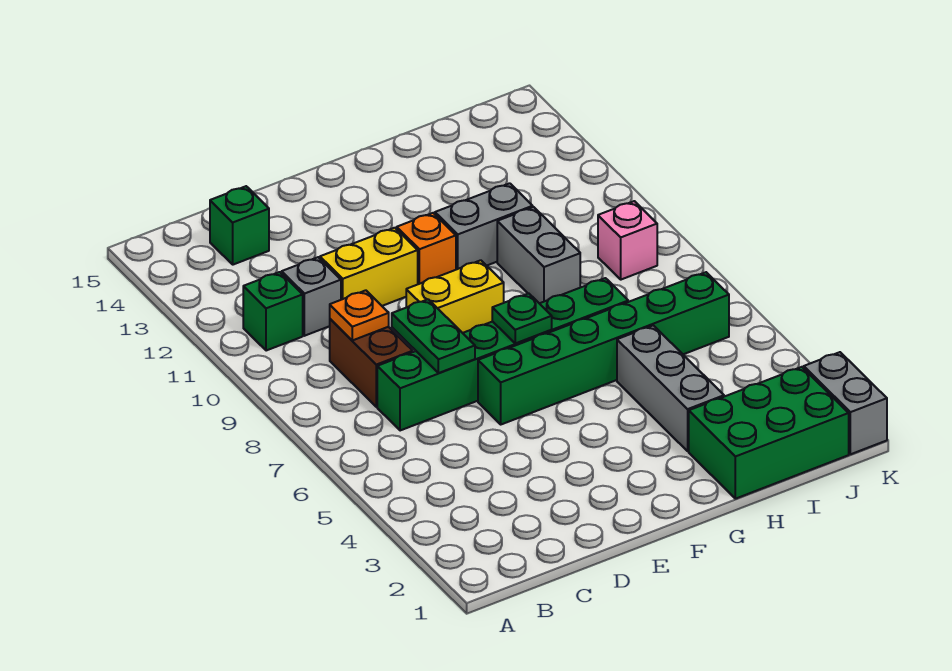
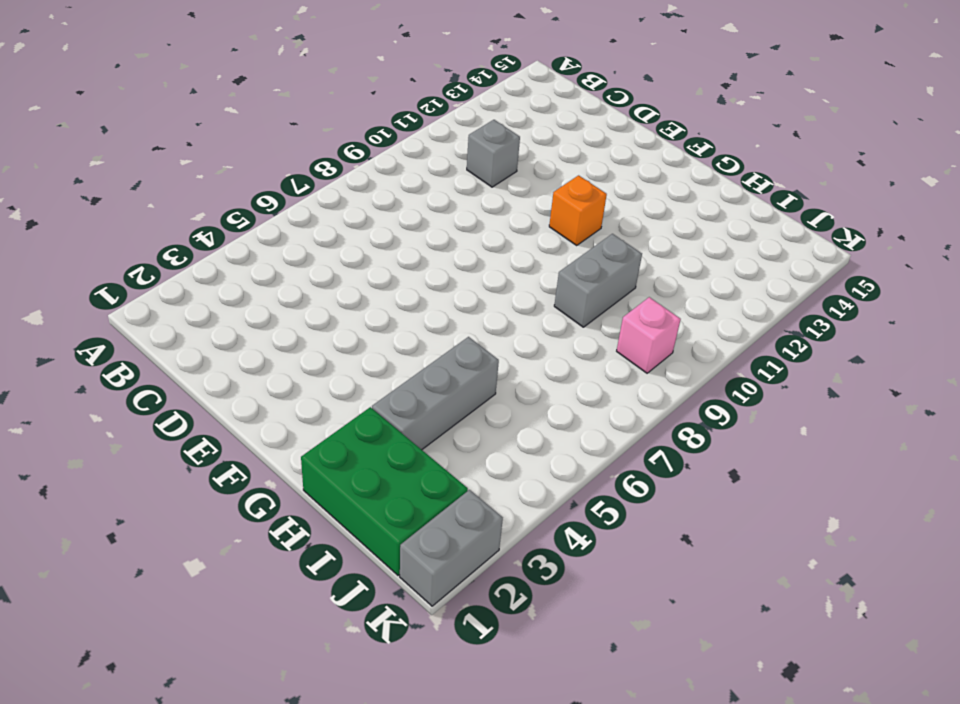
none -> green brick B11 level 1
none -> green brick C7:H7 level 1
none -> brown brick C8:C9 level 1

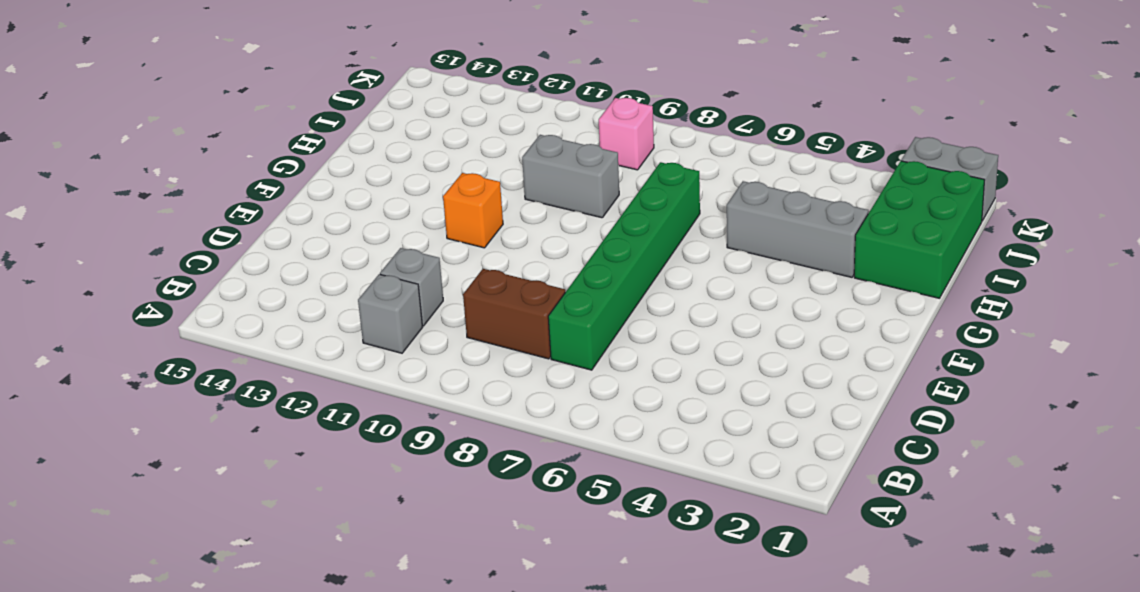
grey brick B11 level 1 -> green brick B11 level 1
none -> green brick C14 level 1
none -> yellow brick D11:E11 level 1
none -> green brick E6:J6 level 1

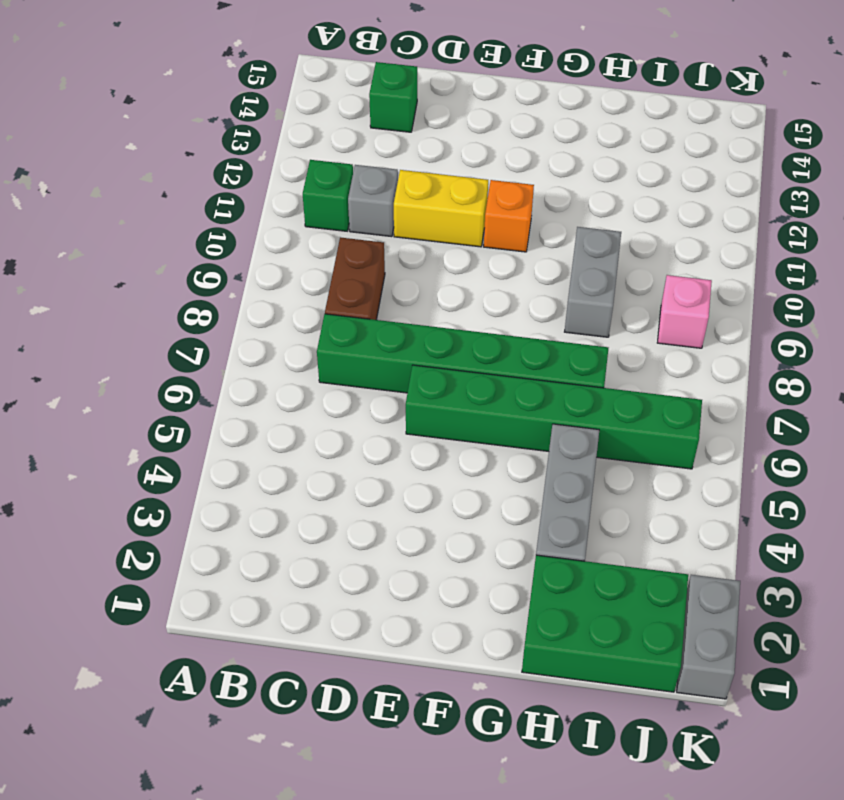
none -> yellow brick E9:F9 level 1
none -> grey brick G11:H11 level 1
none -> orange plate C9 level 2

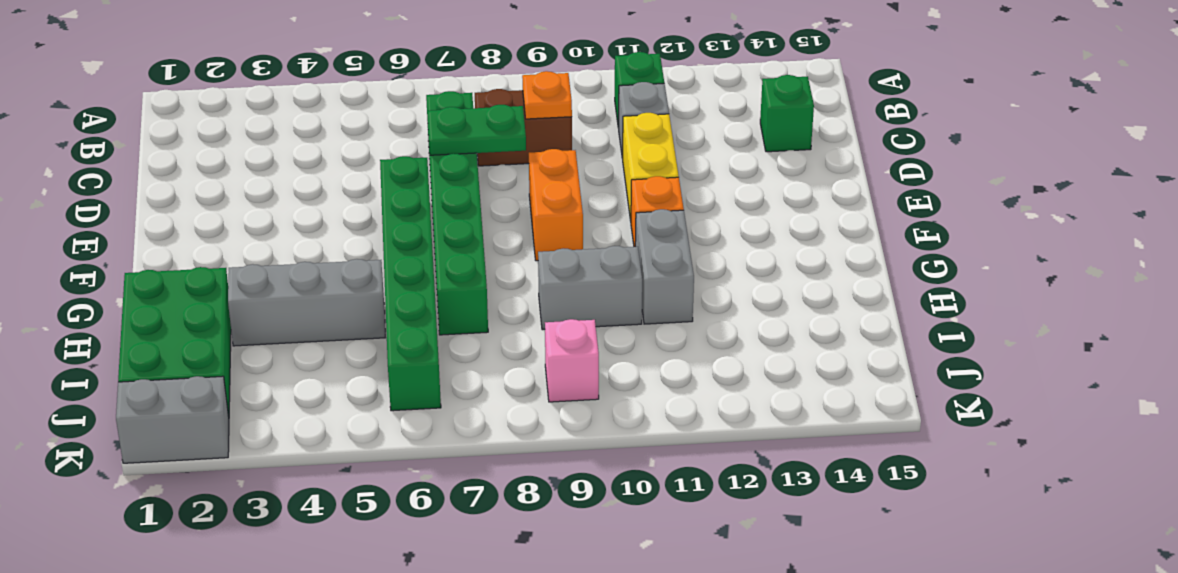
orange brick E9:F9 level 1 -> yellow brick E9:F9 level 1
none -> green plate F7 level 2

